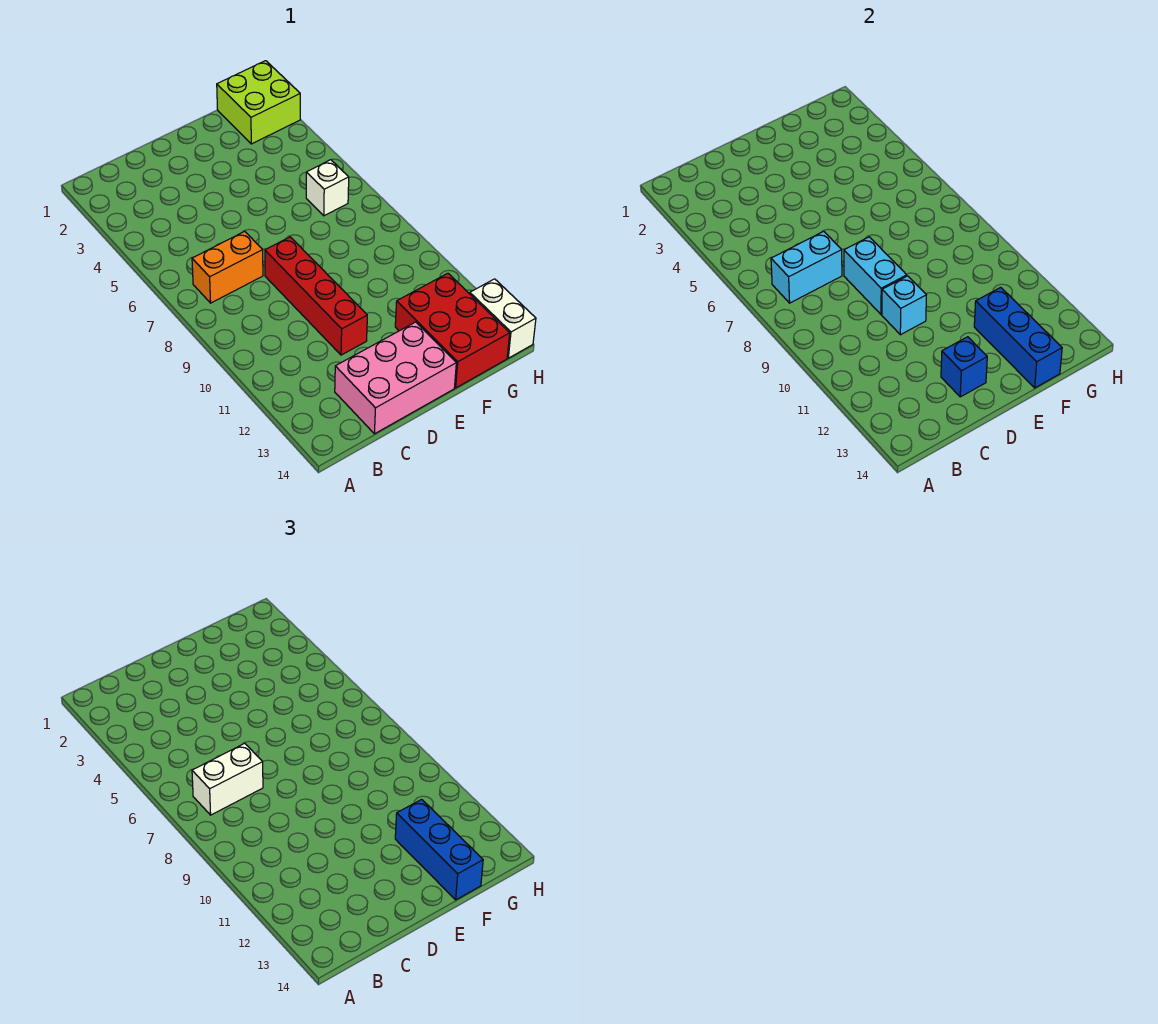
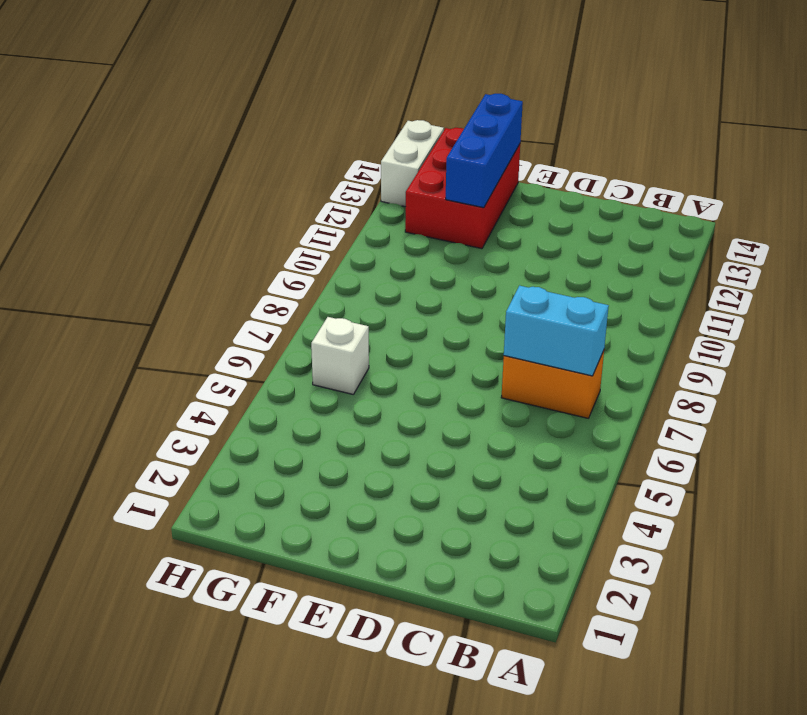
none -> pink brick C13:E14 level 1
none -> red brick D8:D11 level 1
none -> lime brick G1:H2 level 1

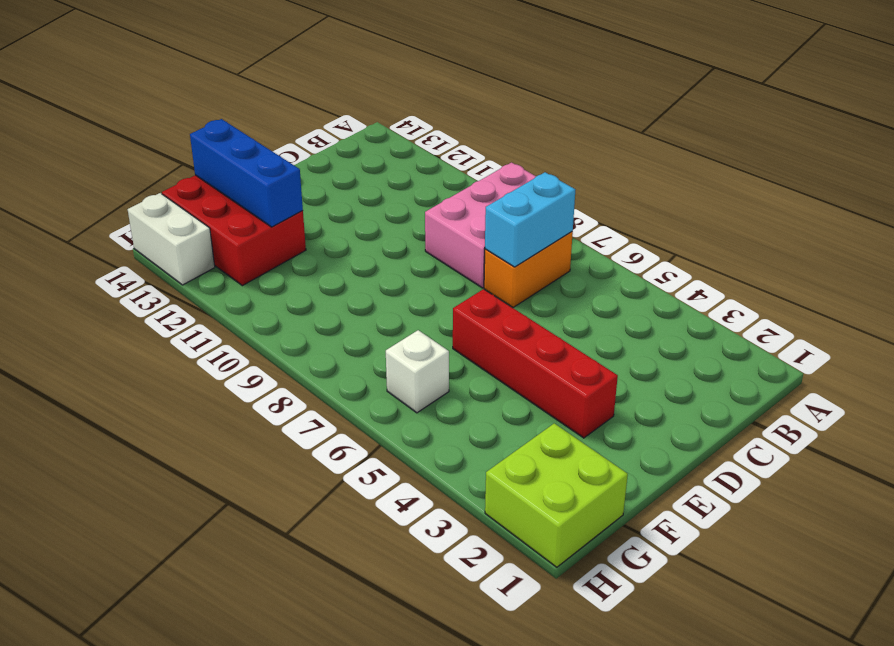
pink brick A8:C9 level 1 -> pink brick C13:E14 level 1
red brick E3:E6 level 1 -> red brick D8:D11 level 1
none -> cyan brick D8:D9 level 2
none -> cyan brick D10 level 2
none -> blue brick D13 level 2

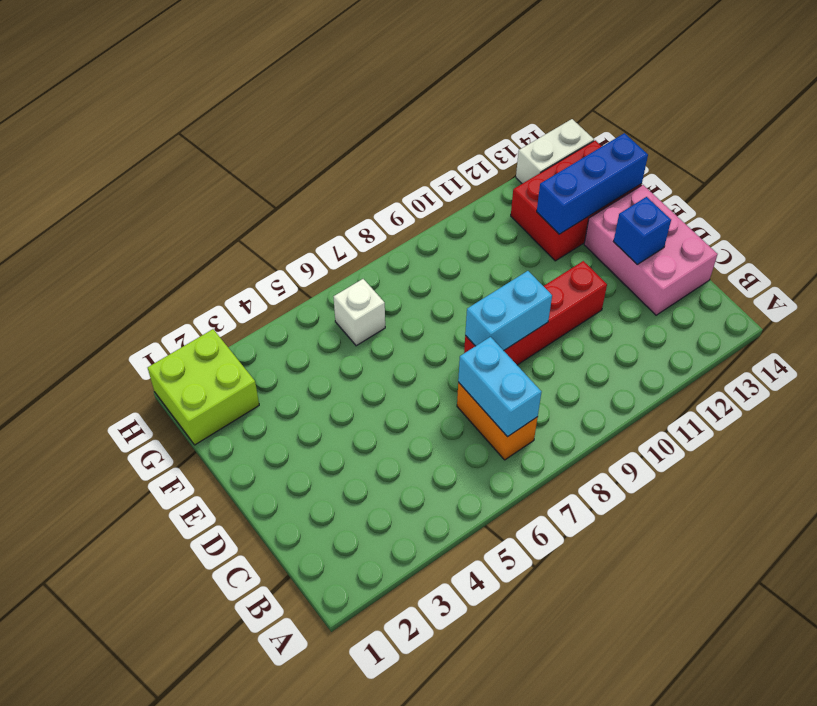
none -> cyan brick D10 level 2
none -> white brick B7:C7 level 3
none -> blue brick F12:F14 level 3

